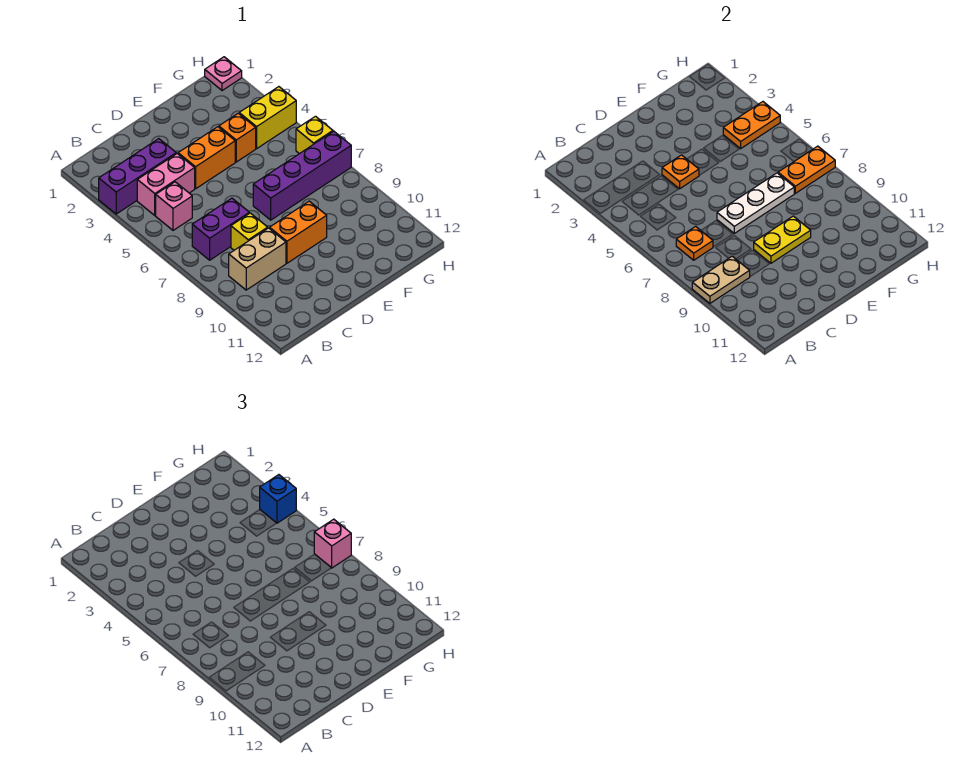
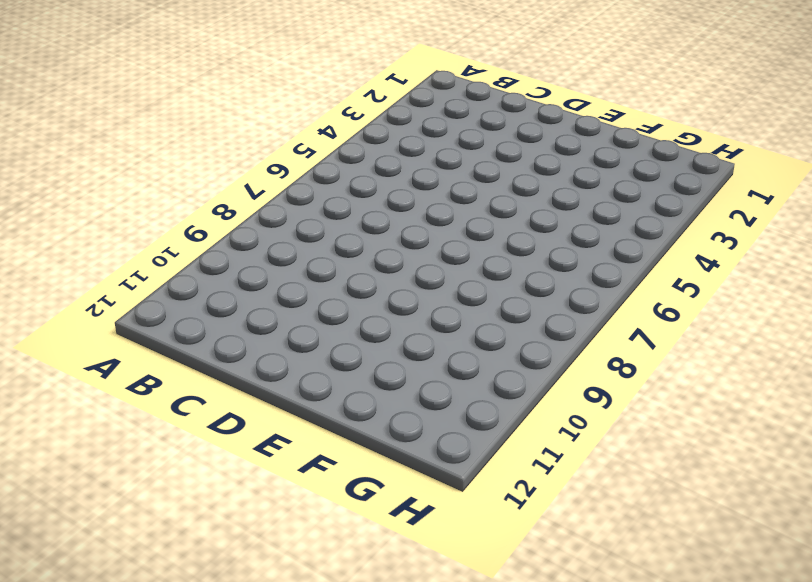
none -> purple brick A3:C3 level 1
none -> pink brick B4:C4 level 1
none -> pink brick B5 level 1

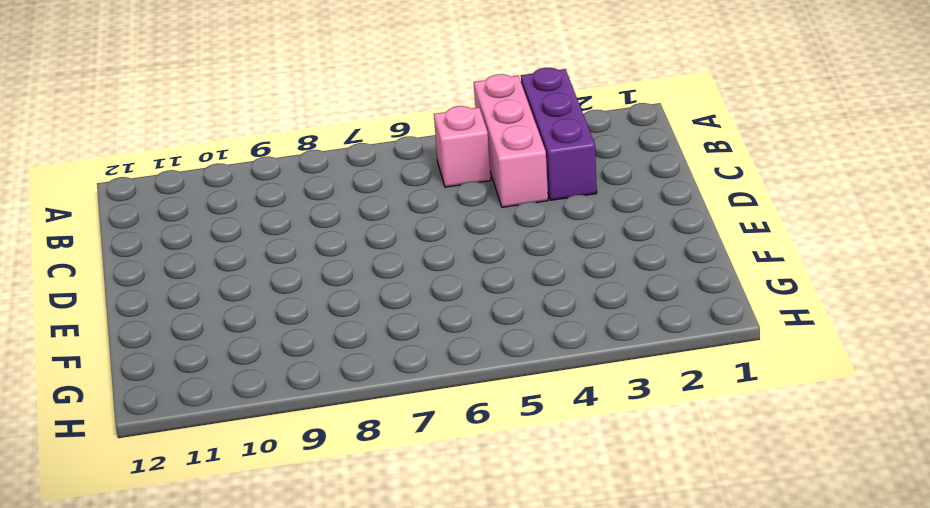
pink brick A4:C4 level 1 -> pink brick B4:C4 level 1
none -> purple brick B7:C7 level 1
none -> tan brick B9:C9 level 1
none -> yellow brick C8 level 1

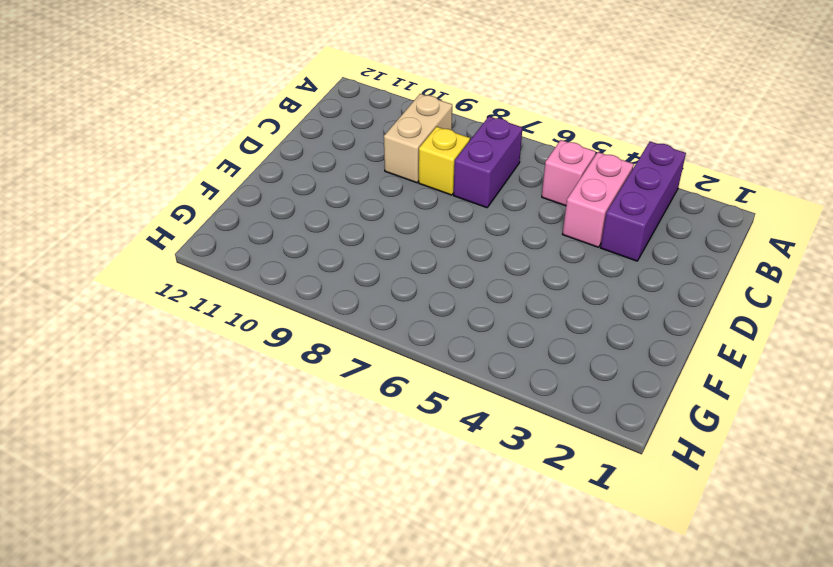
none -> orange brick D4:E4 level 1
none -> orange brick D9:E9 level 1
none -> purple brick E7:H7 level 1

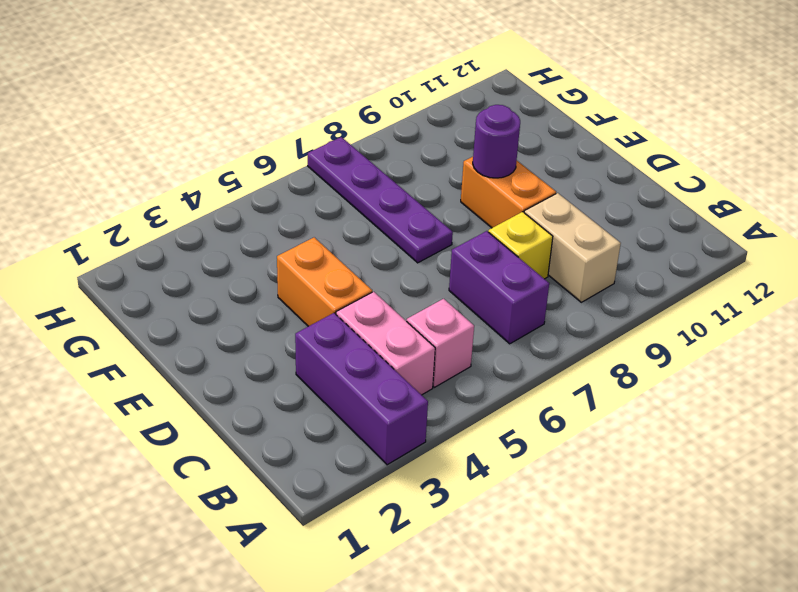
purple plate E7:H7 level 1 -> purple brick E7:H7 level 1
purple round brick E9 level 2 -> yellow plate D9:E9 level 2
none -> orange brick F4 level 1
none -> yellow brick G4:H4 level 1
none -> pink plate H1 level 1

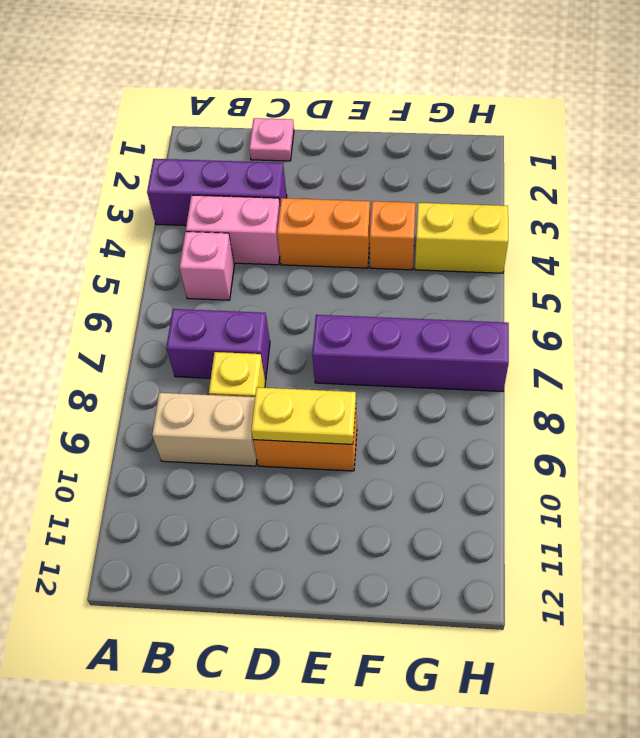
pink plate C1 level 1 -> pink plate H1 level 1
none -> yellow brick H6 level 1
none -> tan plate A9:B9 level 2
none -> orange plate B7 level 2

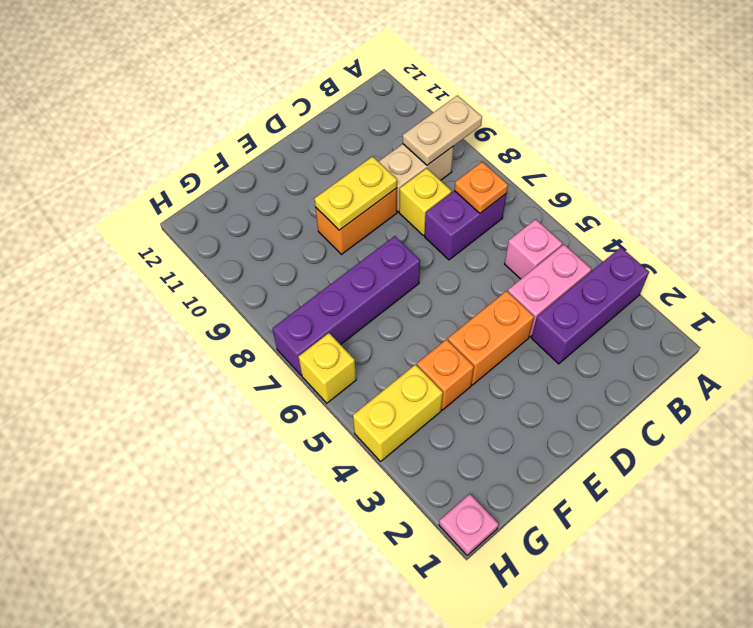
none -> orange plate D4 level 2
none -> white plate D7:F7 level 2
none -> orange plate G4:H4 level 2

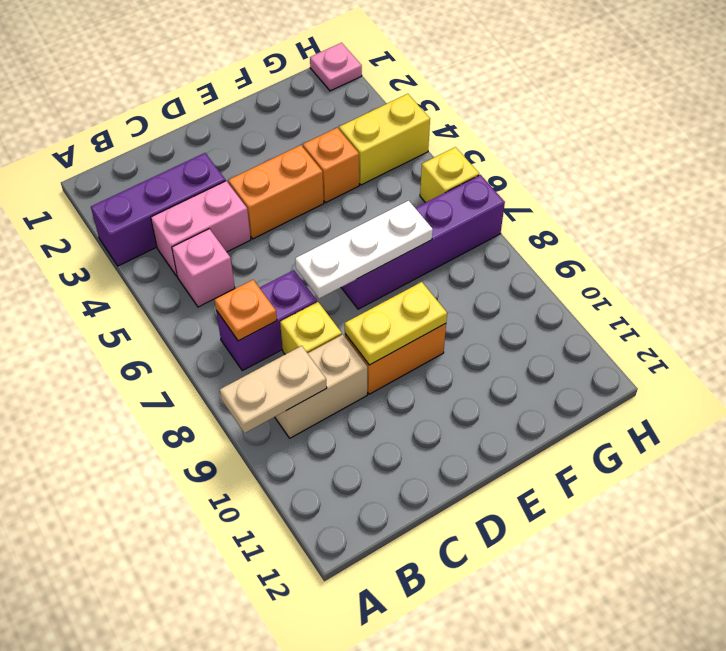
none -> orange plate D4 level 2
none -> orange plate G4:H4 level 2
none -> orange plate G7:H7 level 2

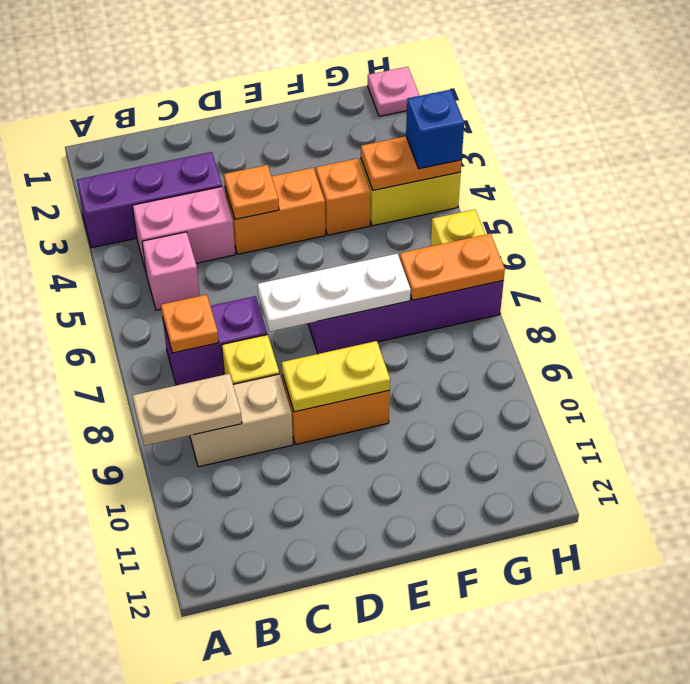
none -> pink brick H7 level 3

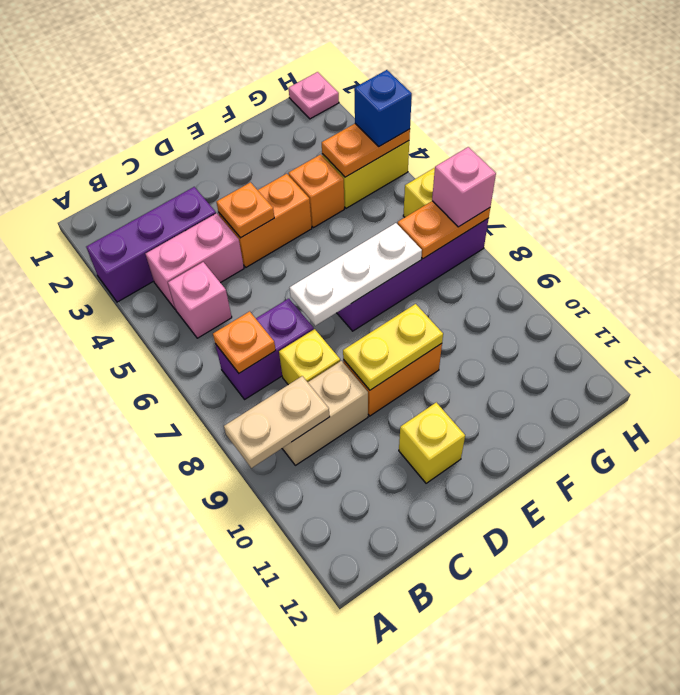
yellow brick D11 level 1 -> none

